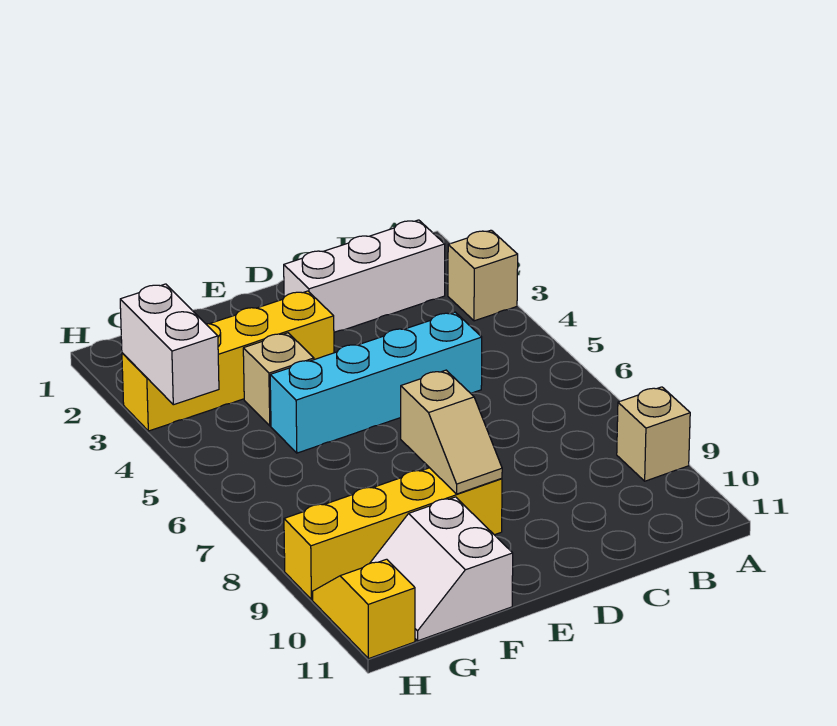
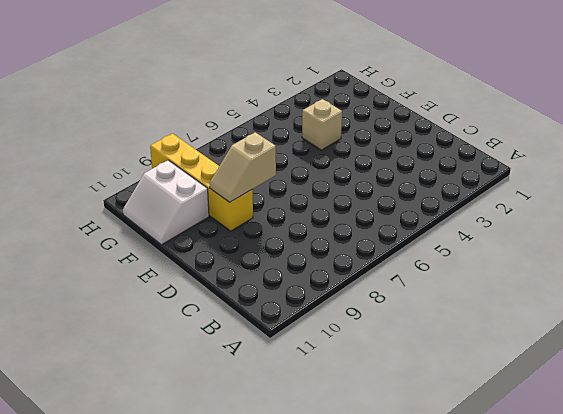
white slope F10:G11 level 1 top 10 -> white slope F10:G11 level 1 top F
none -> tan brick A3 level 1
none -> tan brick A9 level 1

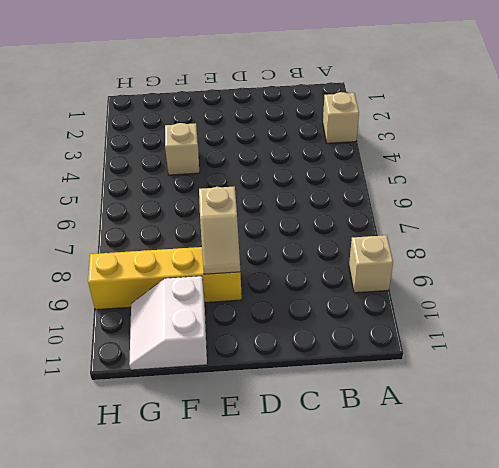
none -> white brick B2:D2 level 1
none -> cyan brick C5:F5 level 1

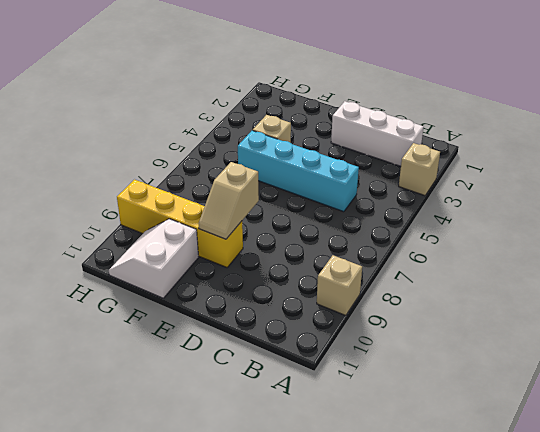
none -> yellow brick E3:H3 level 1
none -> yellow slope H10:H11 level 1 top 11

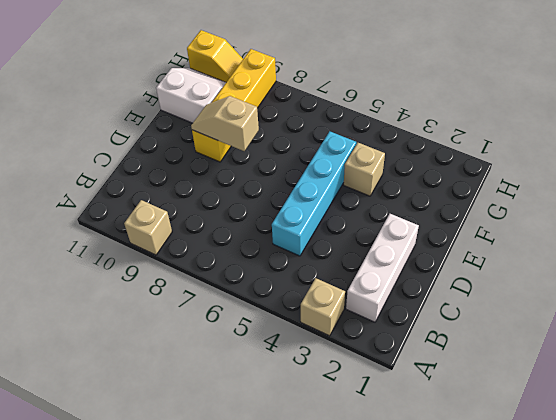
none -> yellow brick E3:H3 level 1
none -> white brick H3:H4 level 2

